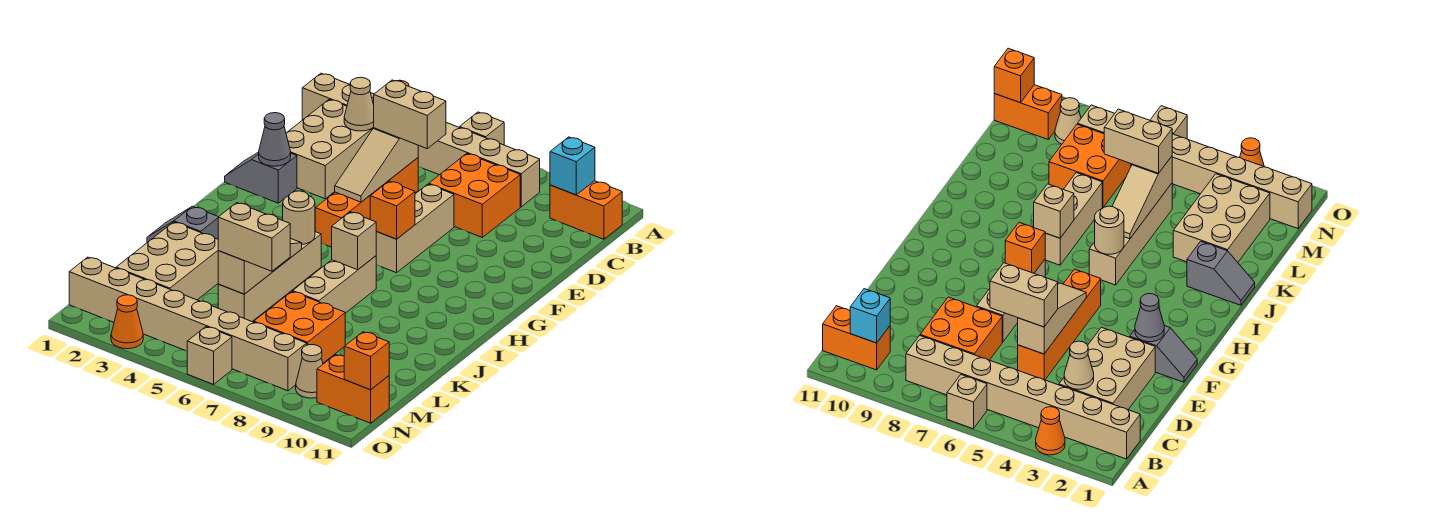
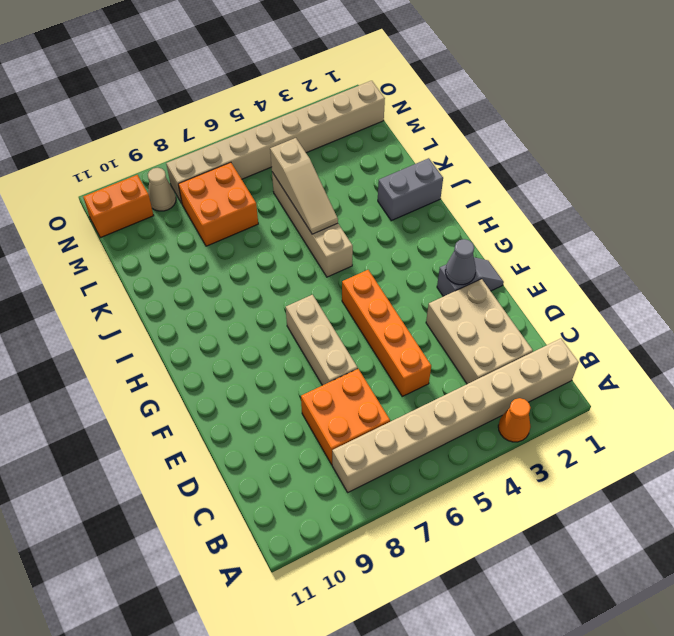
grey brick J1:J2 level 1 -> grey slope J1:J2 level 1 top 2
none -> tan brick A6 level 1
none -> orange brick B10:B11 level 1
none -> tan brick I7:K7 level 1
none -> tan brick K2:M3 level 1

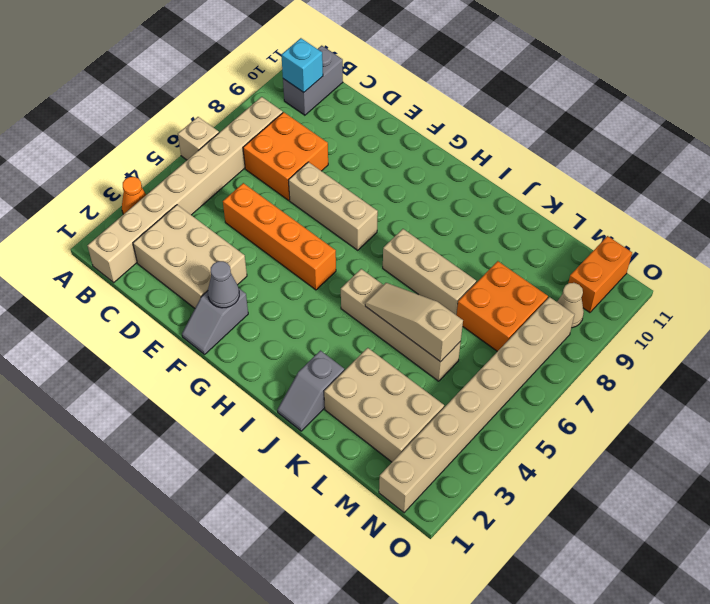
grey brick B10:B11 level 1 -> orange brick B10:B11 level 1
none -> orange cone O3 level 1
none -> tan brick O6 level 1
none -> tan cone C3 level 2
none -> tan slope D5:F5 level 2 top D

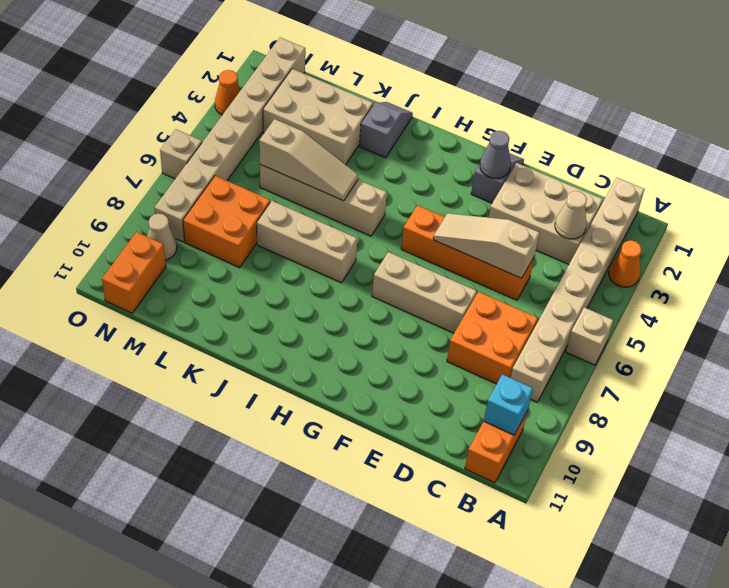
none -> orange brick G7 level 2
none -> tan round brick I5 level 2
none -> tan brick I7 level 2
none -> orange brick N11 level 2

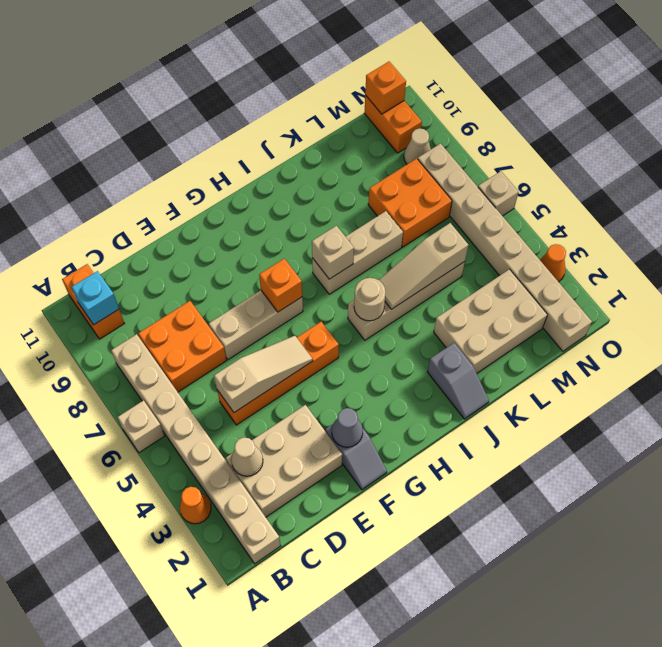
none -> tan brick D5:D6 level 3
none -> tan brick L5:L6 level 3

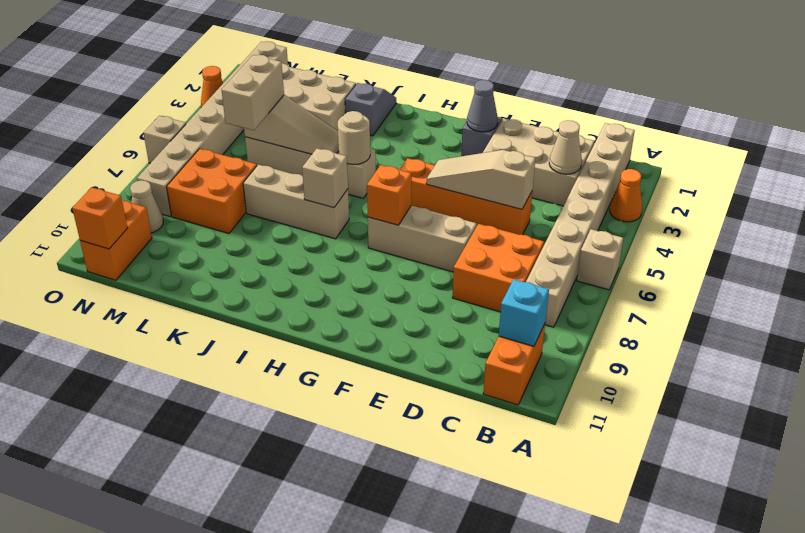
none -> tan brick D5:D6 level 3

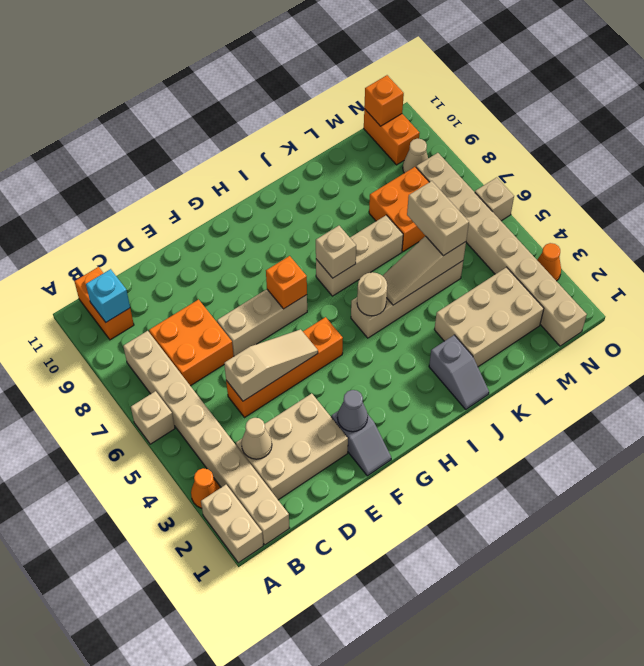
tan brick A1:A2 level 1 -> tan brick D5:D6 level 3

